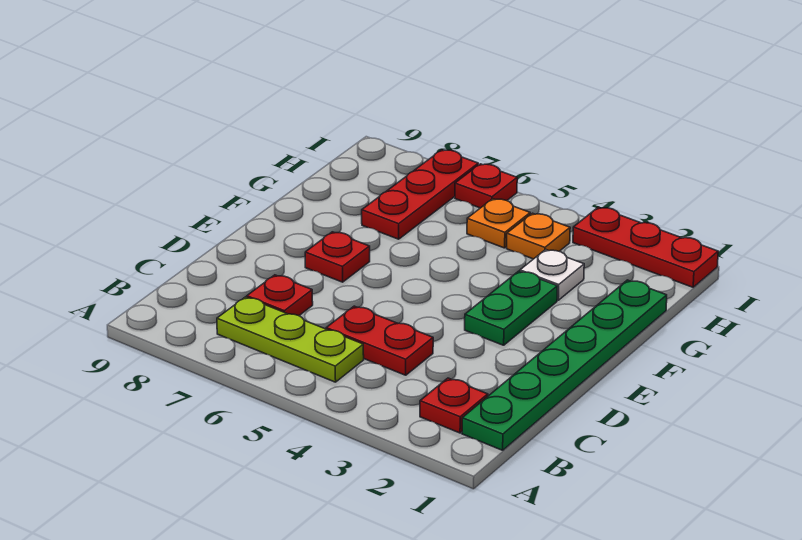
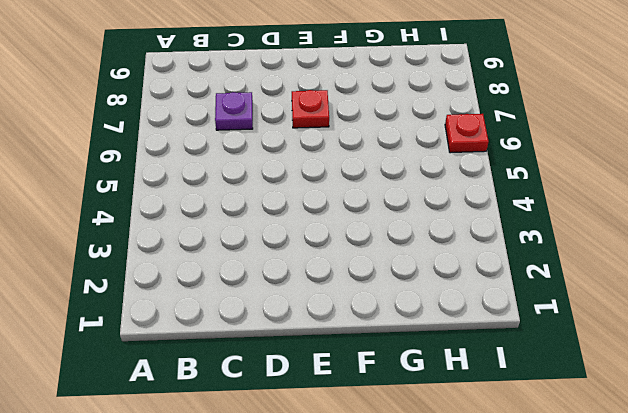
purple plate C7 level 1 -> red plate C7 level 1
none -> green plate B1:G1 level 1
none -> red plate B2 level 1
none -> lime plate B5:B7 level 1

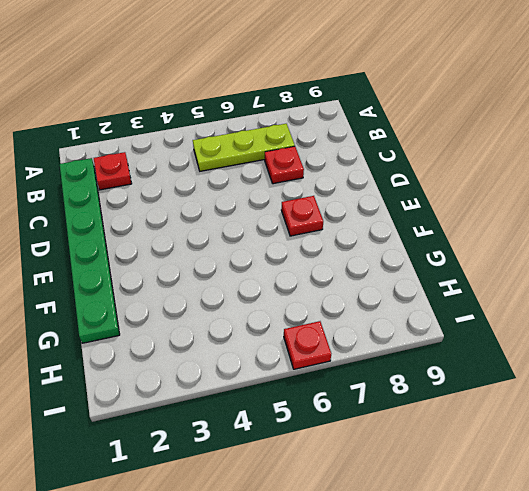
none -> red plate C4:C5 level 1
none -> green plate E3:F3 level 1
none -> white plate G3 level 1

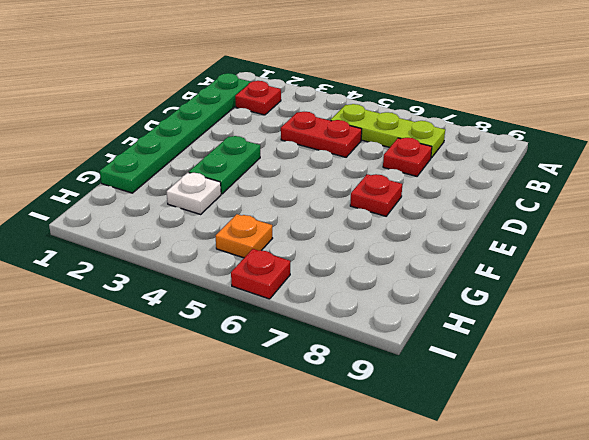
none -> red plate G7:I7 level 1
none -> orange plate H4 level 1
none -> red plate I1:I3 level 1

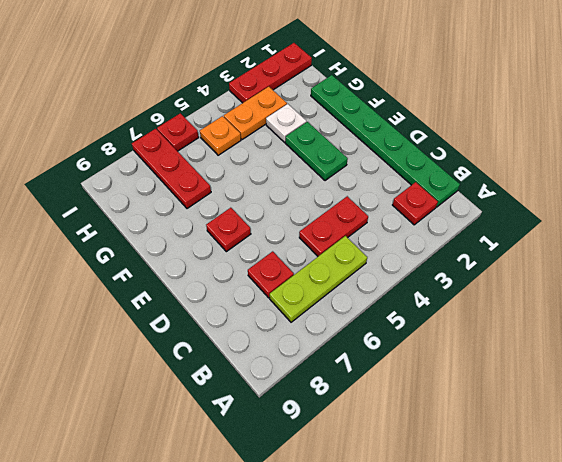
orange plate H3:H4 level 1 -> orange plate H4 level 1

